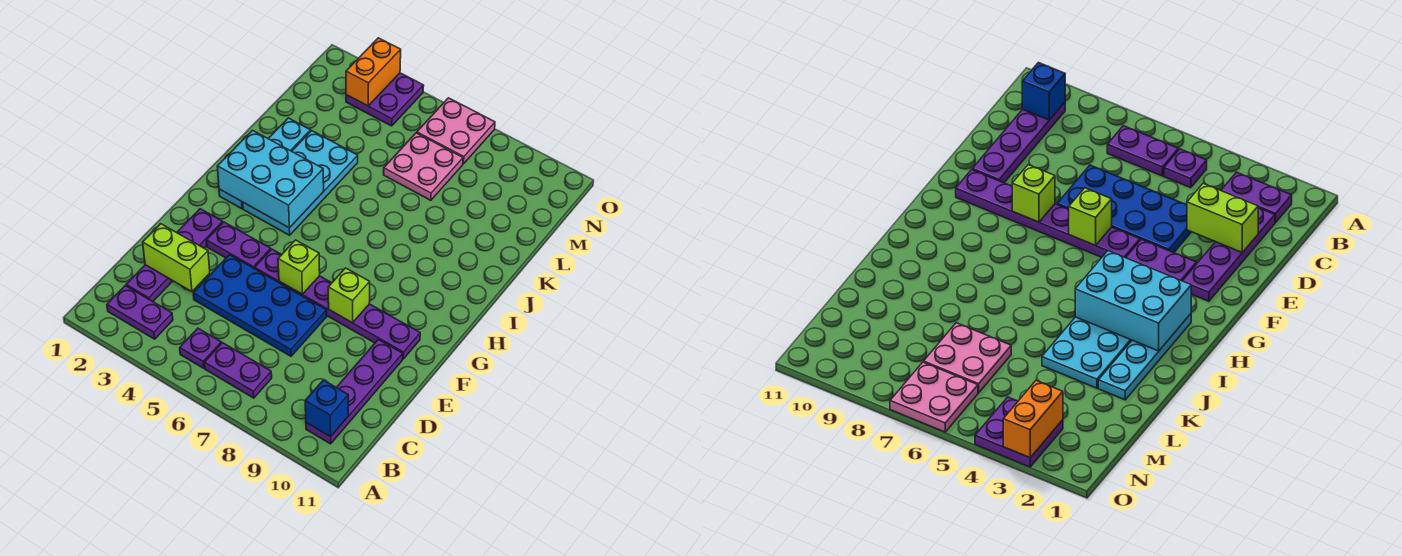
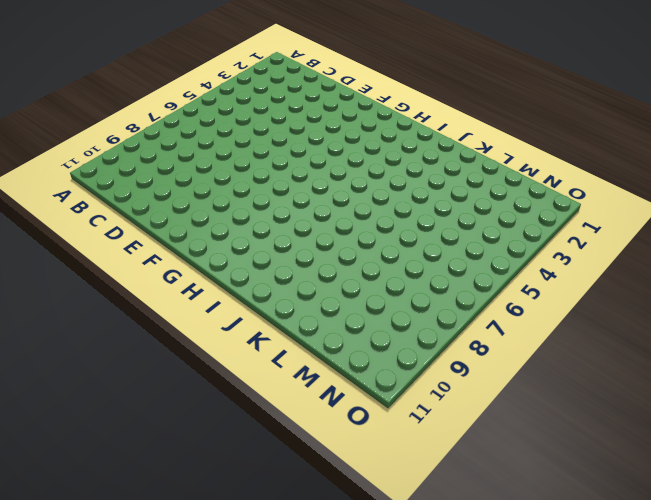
none -> purple plate B2:B3 level 1
none -> purple plate B5 level 1
none -> purple plate B6:B7 level 1

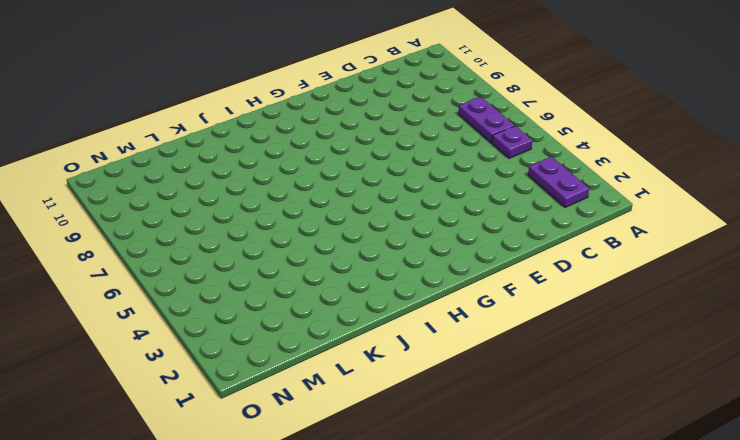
none -> purple plate B10:E10 level 1
none -> purple plate C2:F2 level 1
none -> blue plate D4:E7 level 1

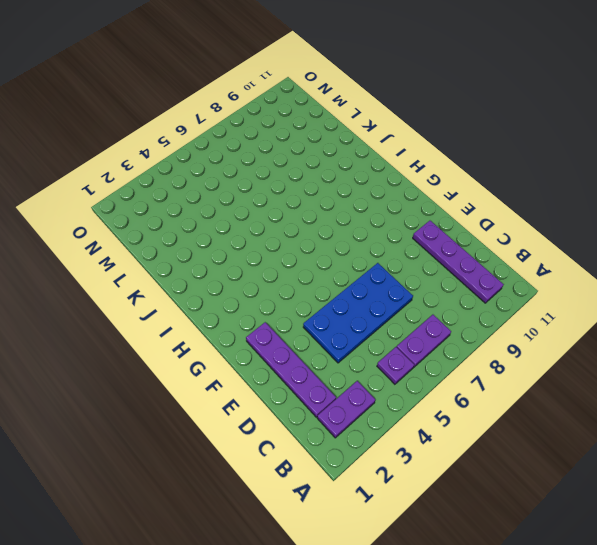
none -> purple plate F3:F4 level 1
none -> purple plate F5:F10 level 1
none -> cyan plate H2:K2 level 1

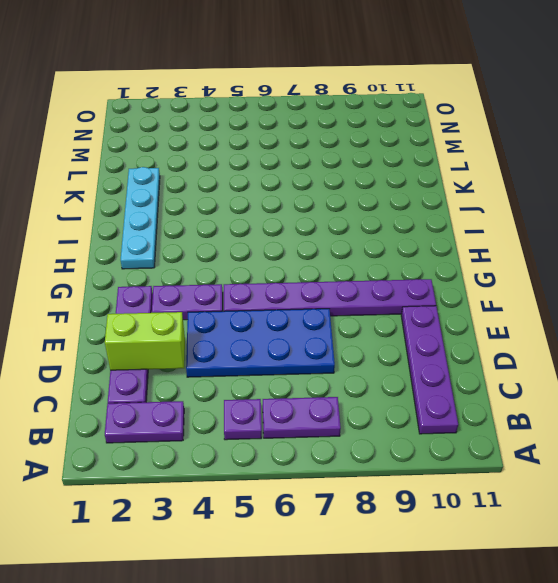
none -> cyan plate H3:K4 level 1
none -> pink plate L6:M7 level 1
none -> purple plate N3:O4 level 1

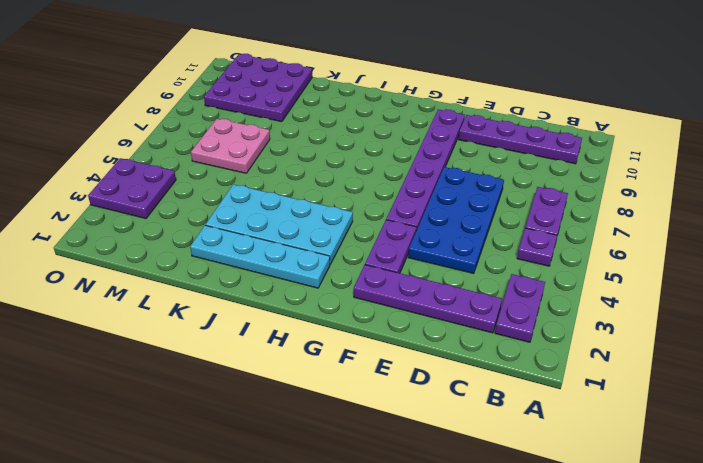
purple plate L9:N11 level 1 -> none
none -> pink plate N6:O7 level 1
none -> blue brick B10 level 2
none -> lime brick D2:D3 level 2

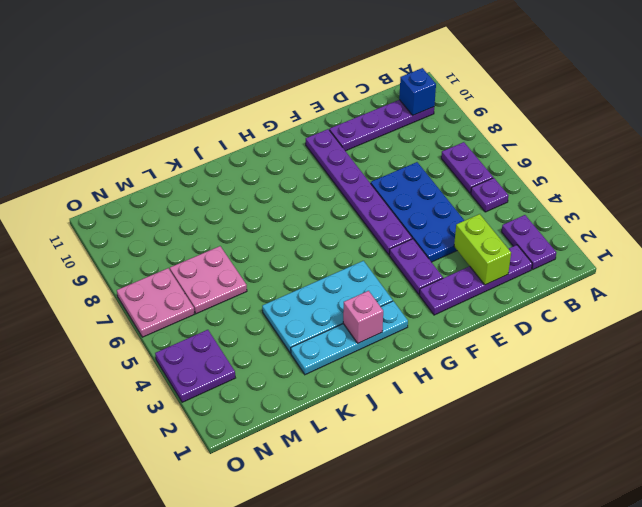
pink brick I2 level 2 -> cyan brick H2:I4 level 2
none -> lime brick F6 level 2
none -> lime brick F8 level 2
none -> orange brick N3:O3 level 2

